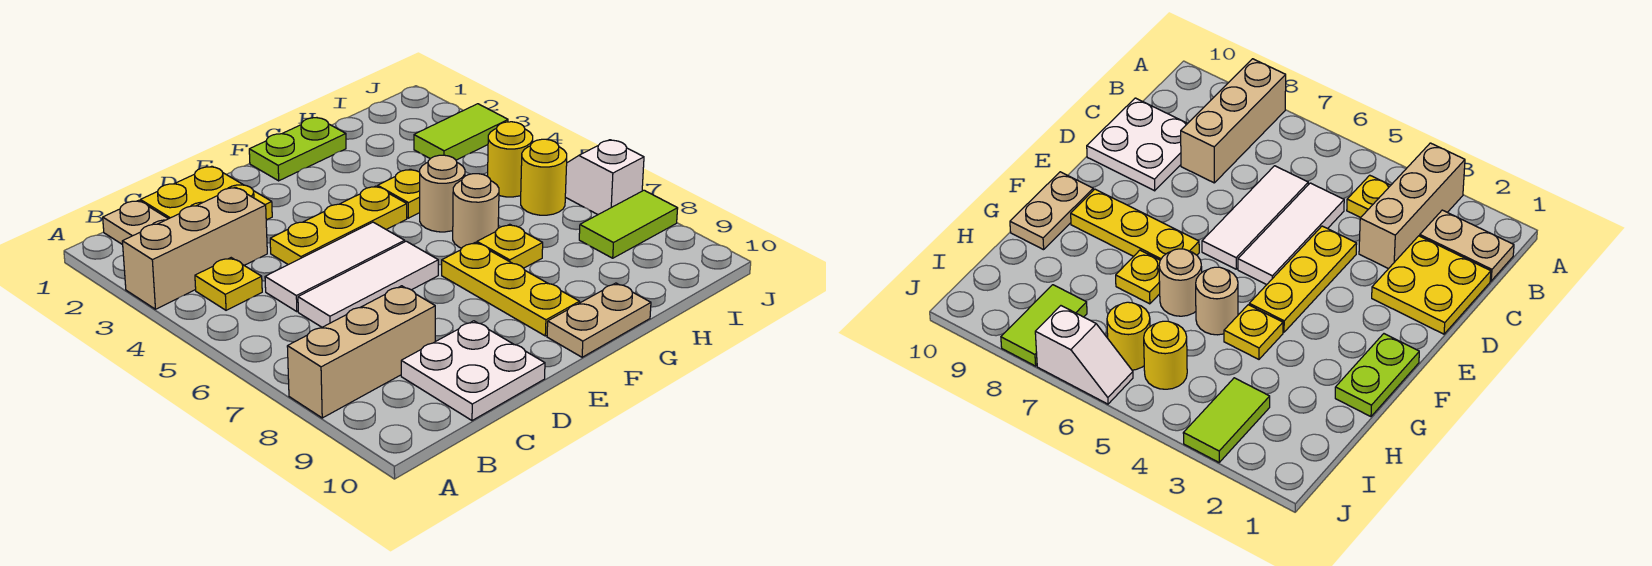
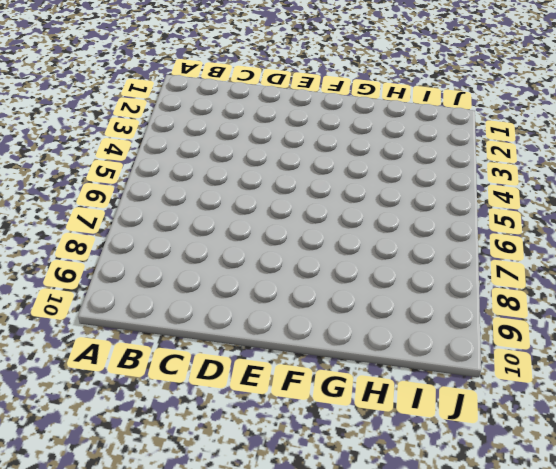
none -> tan brick A3:C3 level 1
none -> tan brick A8:C8 level 1
none -> tan plate B1:B2 level 1

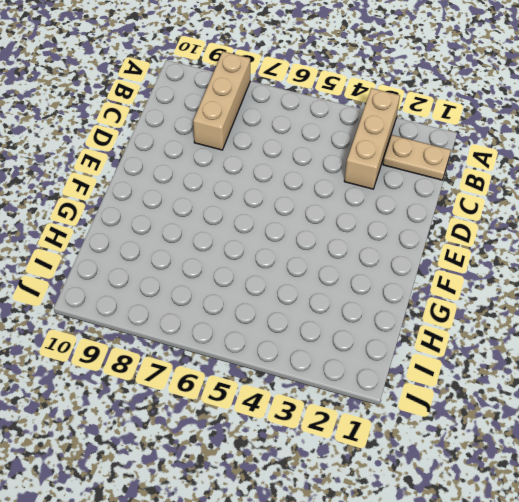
none -> yellow plate B4 level 1
none -> yellow plate C1:D2 level 1
none -> white tile C5:E5 level 1

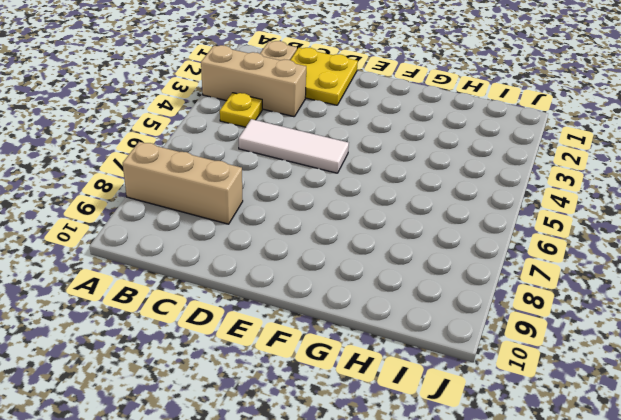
none -> white tile C6:E6 level 1
none -> white plate C9:D10 level 1
none -> yellow plate D4:F4 level 1

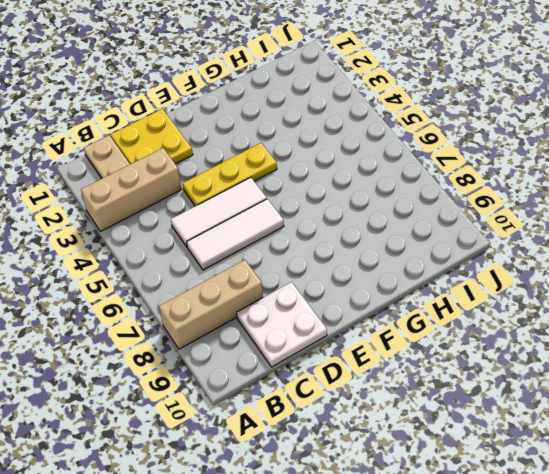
none -> yellow plate B4 level 1
none -> lime plate F1:G1 level 1
none -> yellow plate F7:F9 level 1

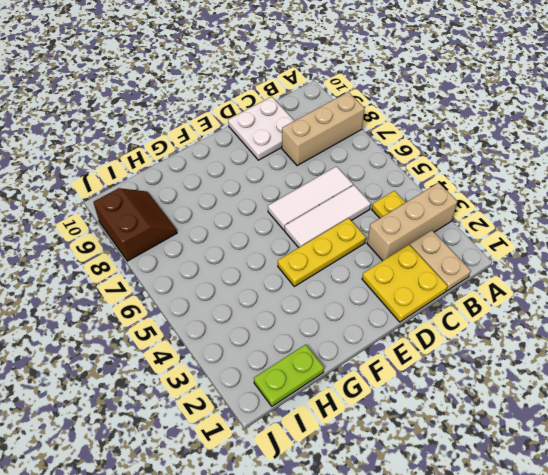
lime plate H1:I1 level 1 -> lime plate F1:G1 level 1
brown slope I8:J9 level 1 top J -> lime tile I8:J8 level 1
none -> yellow plate F7:F9 level 1
none -> tan plate F10:G10 level 1
none -> yellow plate G4 level 1

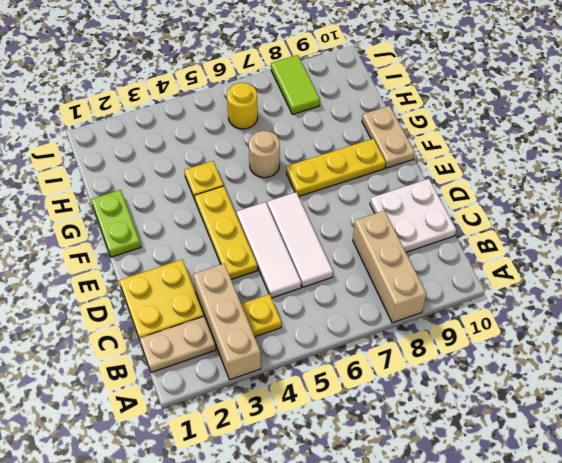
none -> tan round brick G5 level 1
none -> yellow plate G7 level 1
none -> lime tile I3:J3 level 1

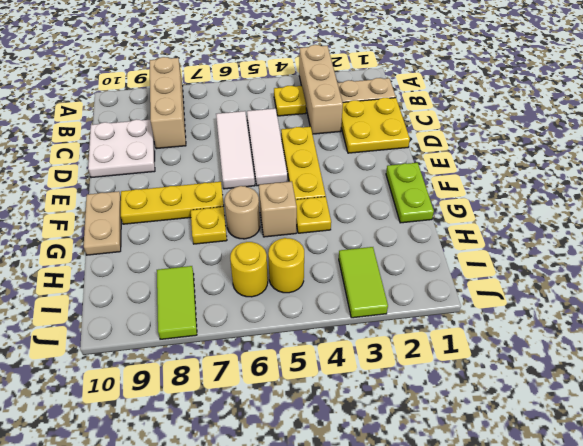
tan brick G5 level 1 -> tan round brick G5 level 1
none -> white slope J6:J7 level 1 top 7

